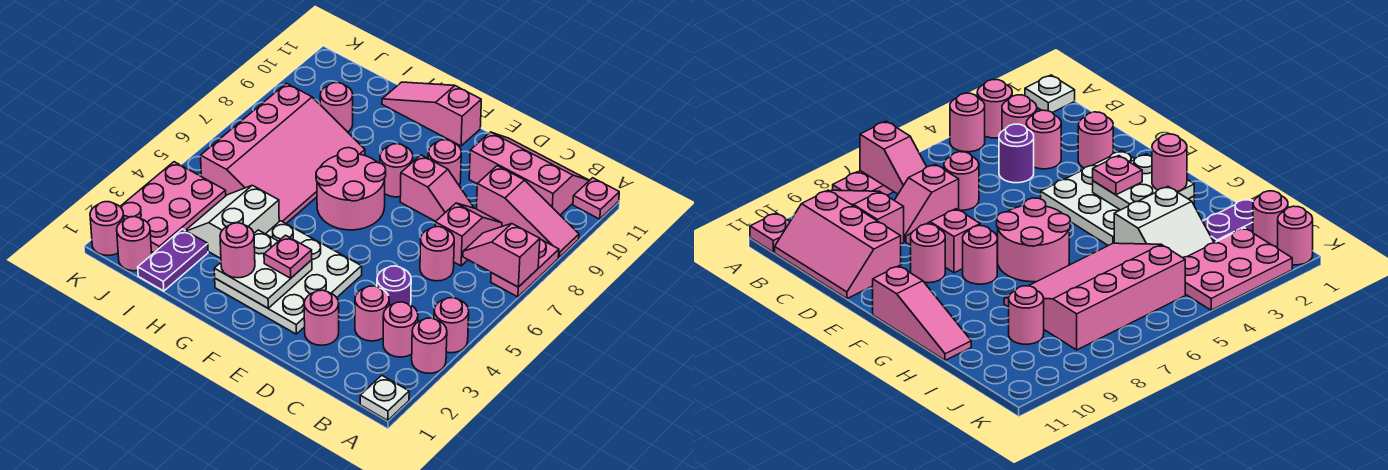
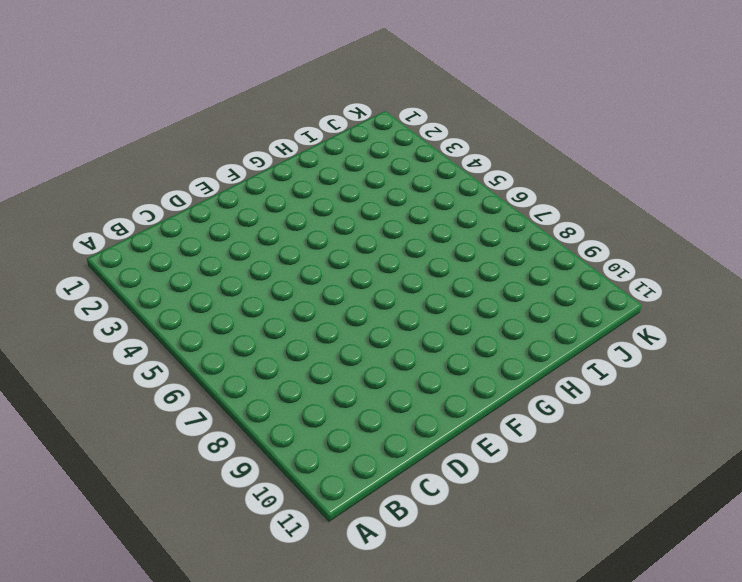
none -> white plate A1 level 1
none -> pink round brick A3 level 1
none -> pink round brick A4 level 1
none -> pink plate A7:A8 level 1

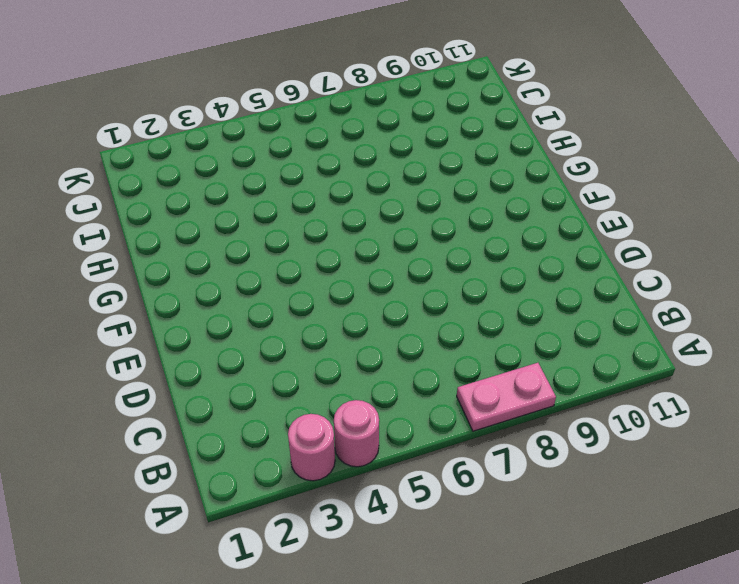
none -> white plate A1 level 1
none -> pink slope A9:C9 level 1 top C
none -> pink plate A11 level 1
none -> pink round brick B3 level 1

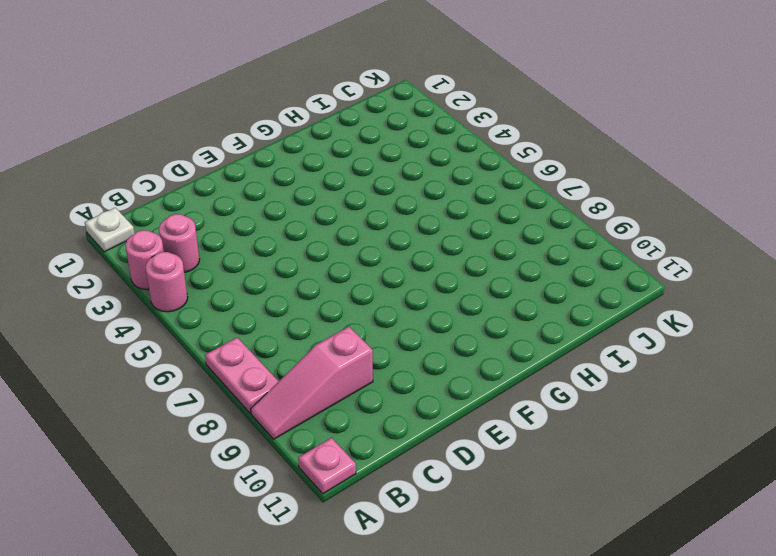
none -> pink slope B10:D11 level 1 top 10
none -> pink round brick C3 level 1
none -> purple round brick C4 level 1
none -> pink round brick C6 level 1

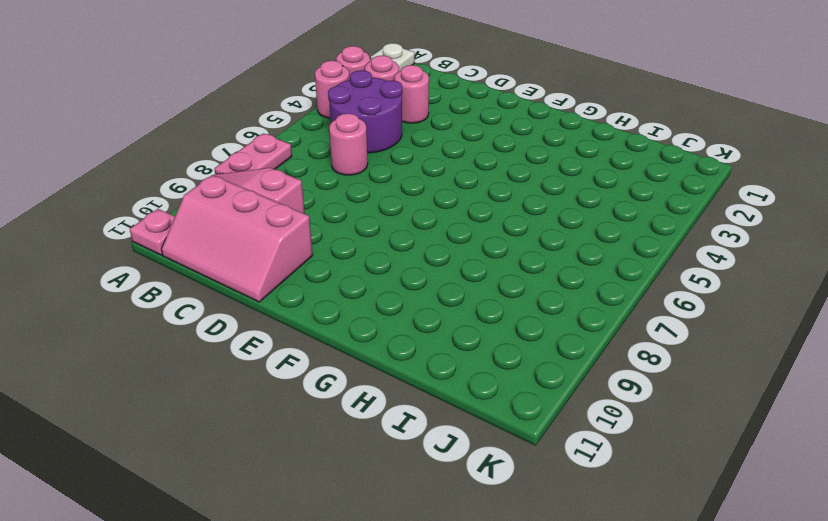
purple round brick B4:C5 level 1 -> purple round brick C4 level 1
none -> pink slope C7:C8 level 1 top 7
none -> pink round brick D2 level 1
none -> pink slope D8:E8 level 1 top E
none -> white plate E2:G4 level 1

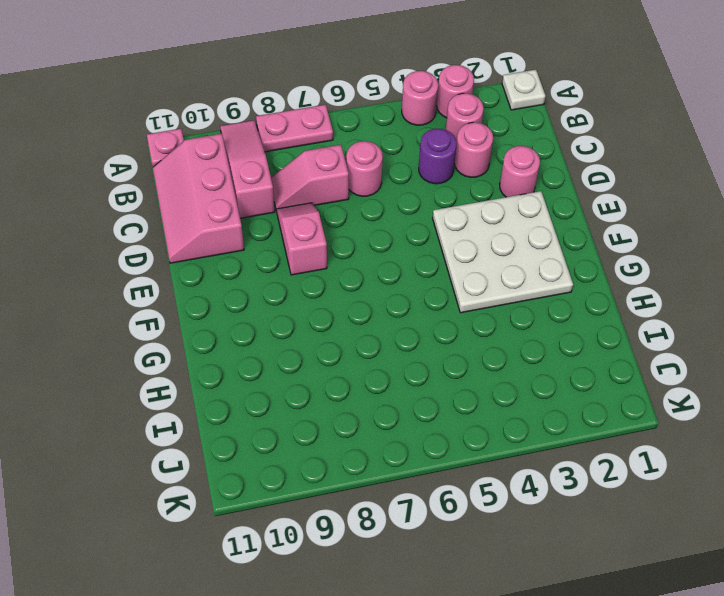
none -> pink round brick E9 level 1
none -> pink round brick F6:G7 level 1
none -> pink round brick F8 level 1
none -> pink slope F11:H11 level 1 top F

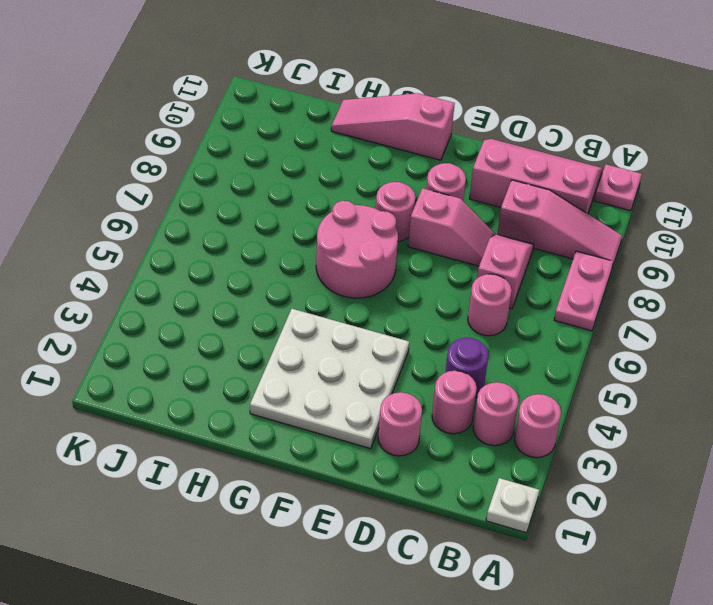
none -> pink round brick A4 level 1
none -> white slope H3:I4 level 1 top H
none -> pink slope H5:J8 level 1 top J
none -> purple plate I1:I2 level 1

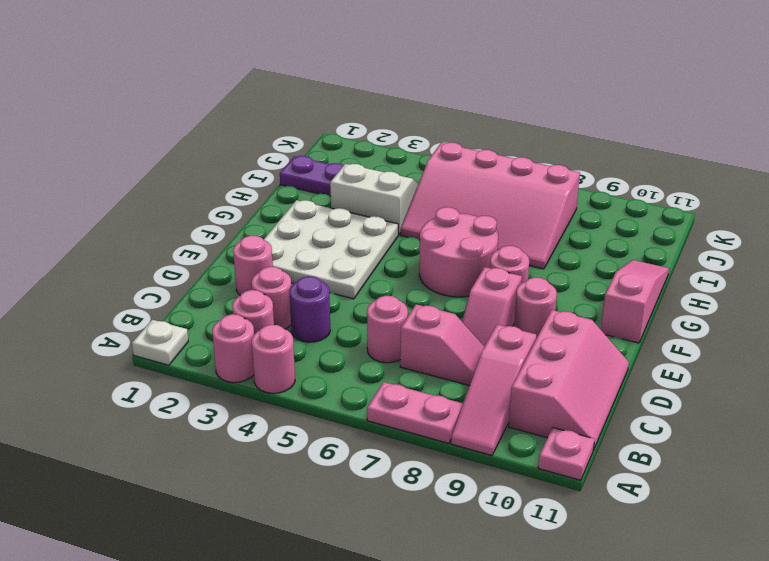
none -> pink round brick I9 level 1
none -> pink round brick J1 level 1
none -> pink plate J2:K4 level 1
none -> pink round brick K1 level 1

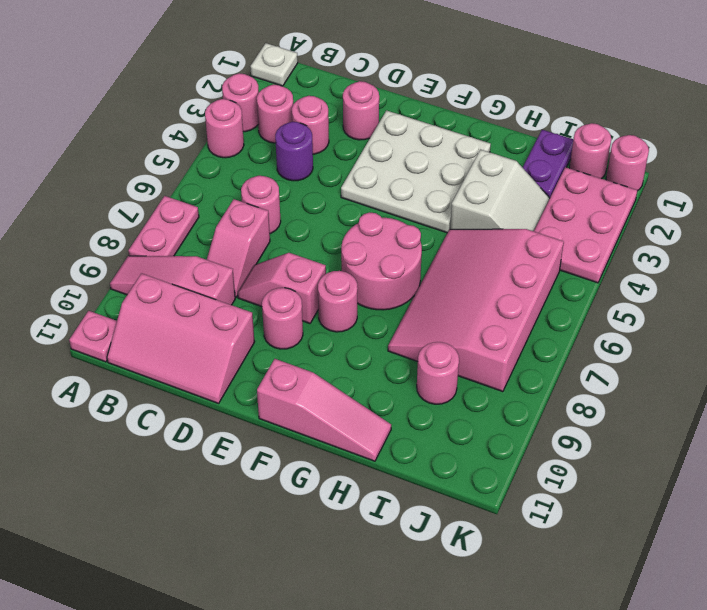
none -> pink slope A7:B7 level 2 top A
none -> white plate F2:G3 level 2
none -> pink plate F3 level 3
none -> pink round brick G2 level 3

